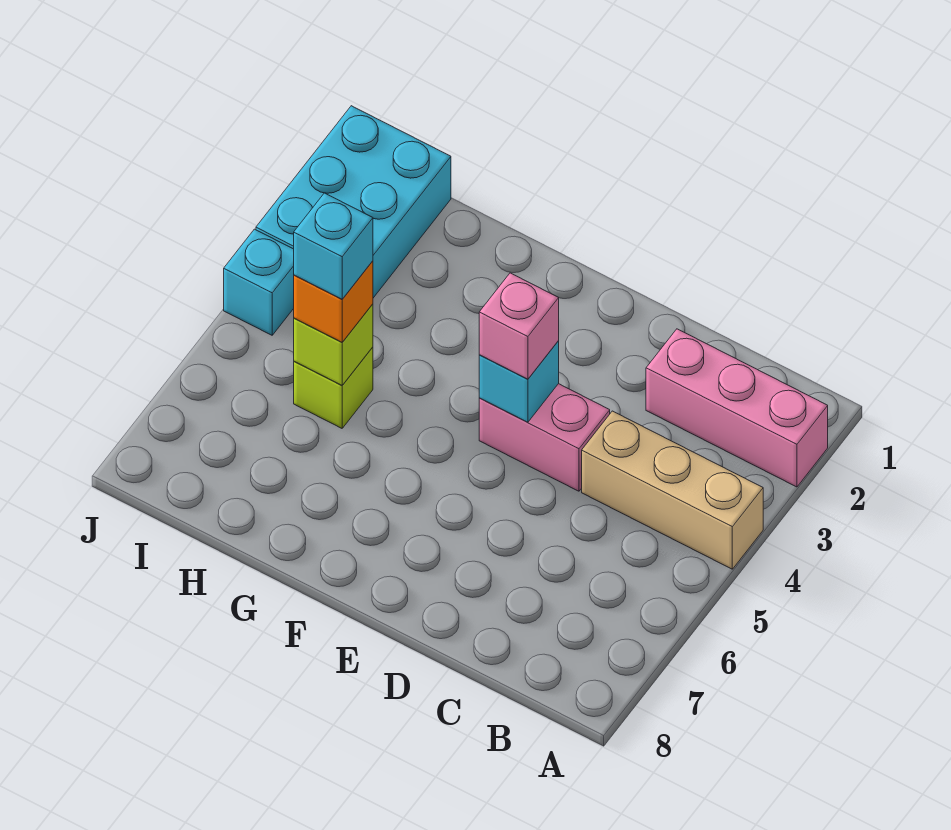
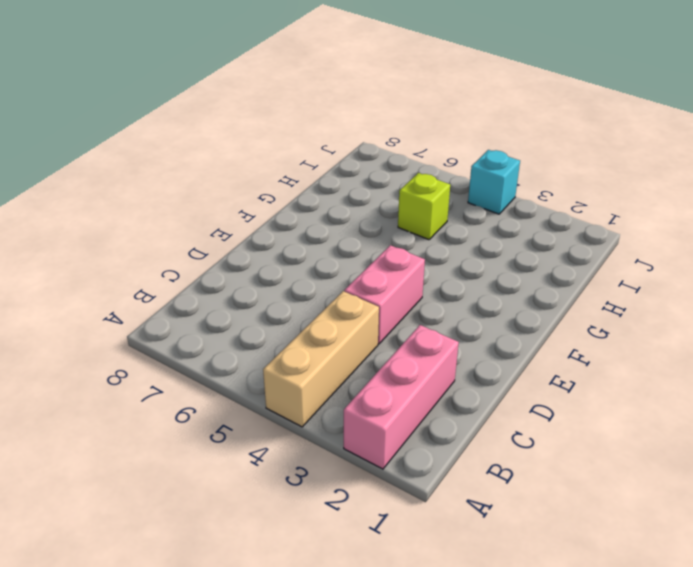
none -> cyan brick I1:J3 level 1
none -> cyan brick E4 level 2

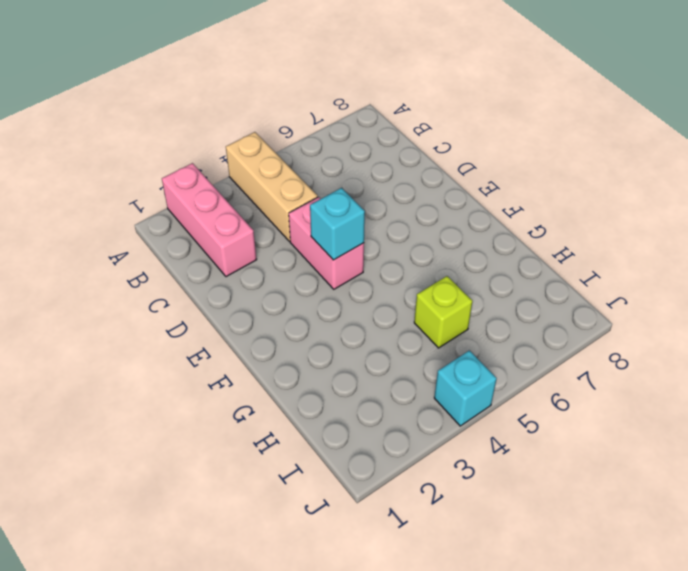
none -> cyan brick I1:J3 level 1
none -> lime brick H5 level 2

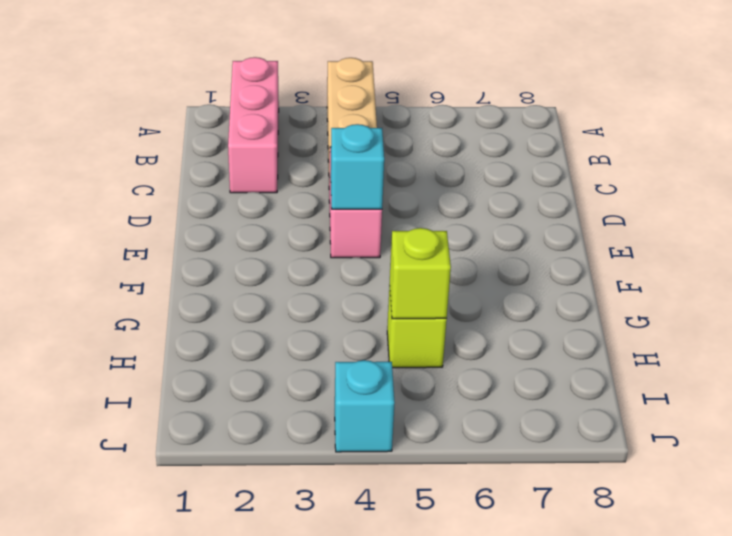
none -> cyan brick I1:J3 level 1
none -> pink brick E4 level 3

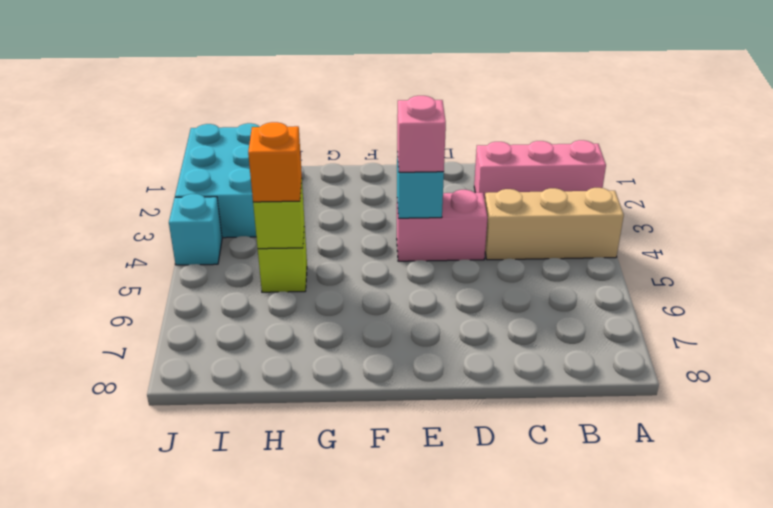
none -> cyan brick H5 level 4

